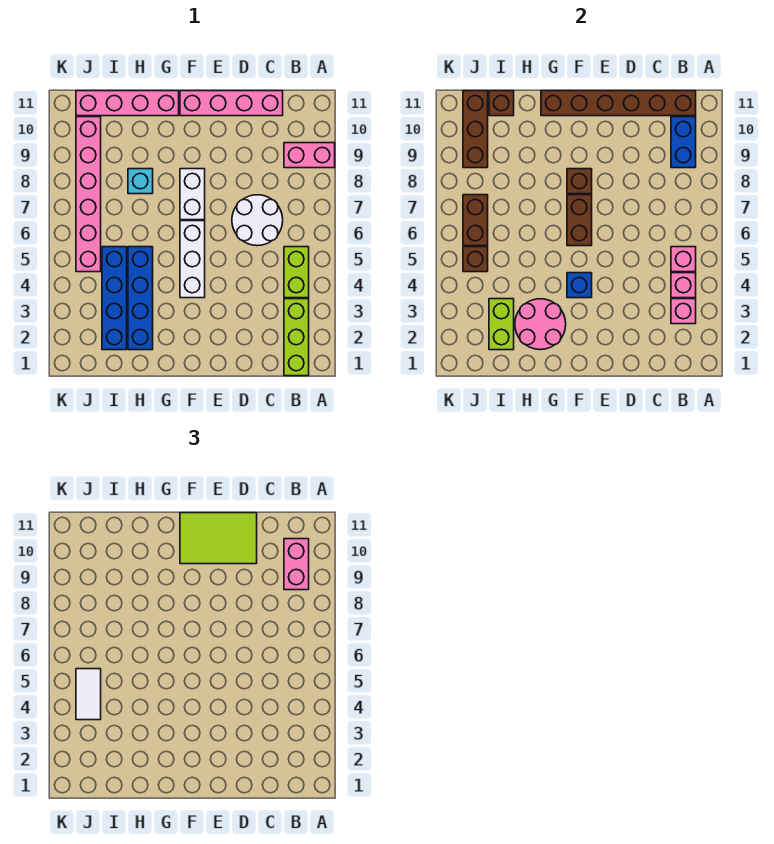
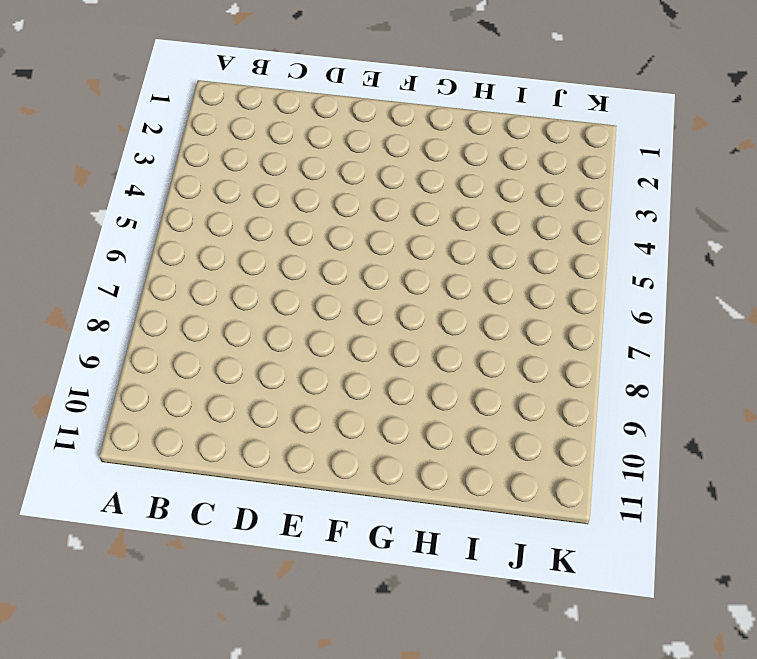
none -> pink brick A9:B9 level 1
none -> lime brick B1:B3 level 1
none -> lime brick B4:B5 level 1

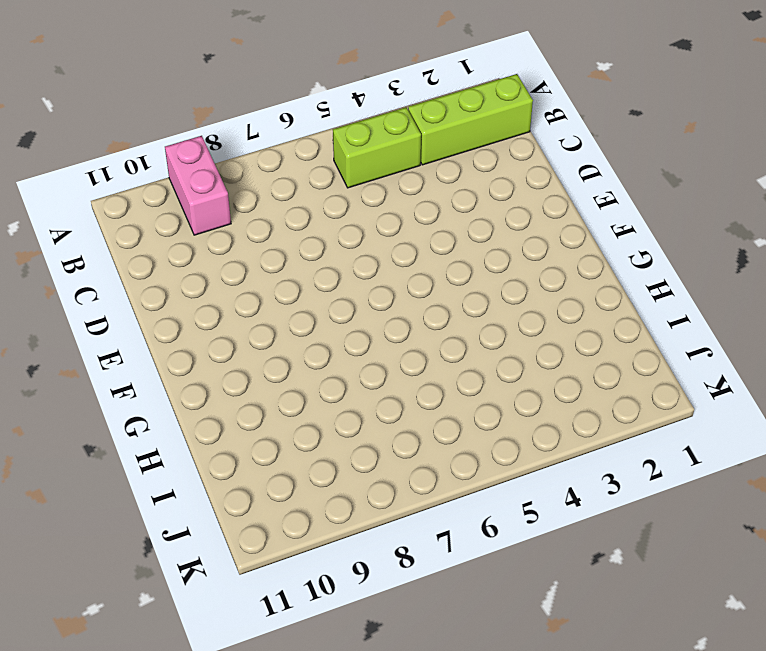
none -> white round brick C6:D7 level 1
none -> pink brick C11:F11 level 1
none -> white brick F4:F6 level 1

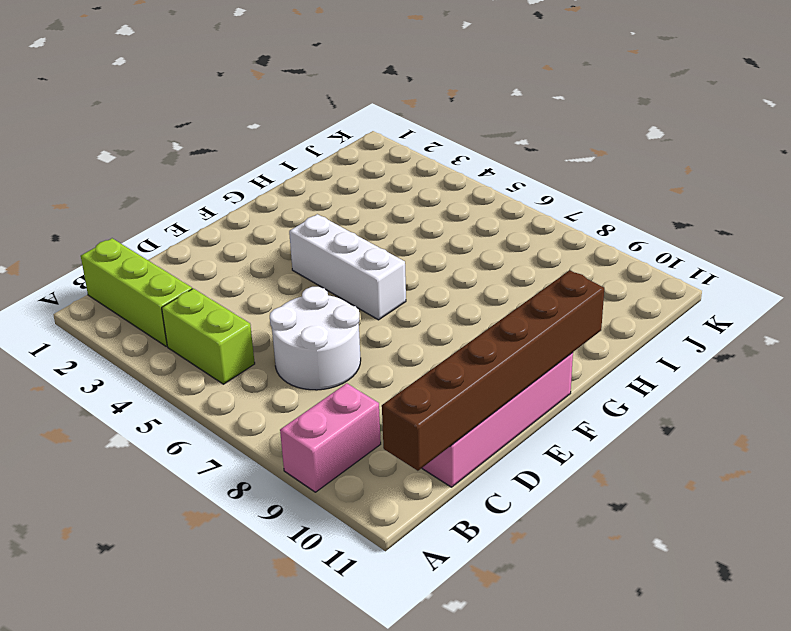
none -> white brick F7:F8 level 1
none -> pink brick G11:J11 level 1
none -> blue brick H2:H5 level 1

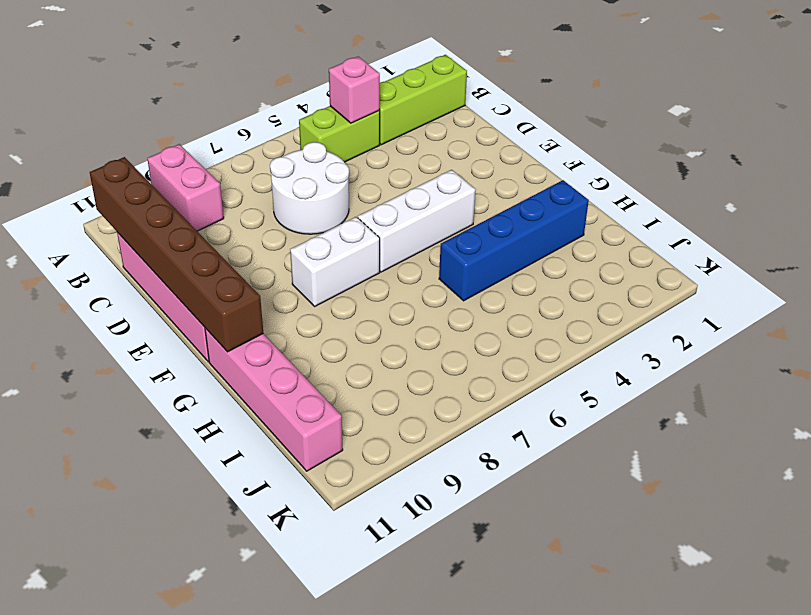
none -> cyan brick H8 level 1
none -> blue brick I2:I5 level 1
none -> pink brick J5:J10 level 1

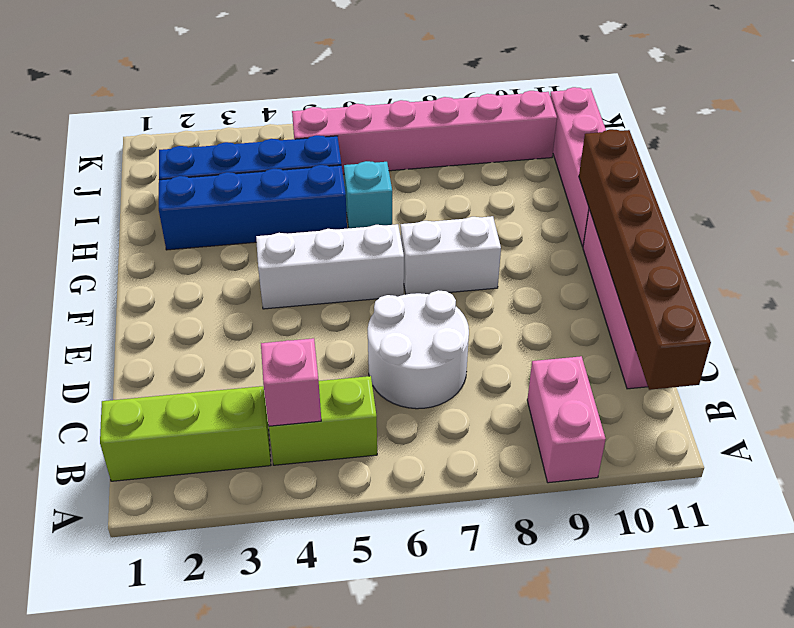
cyan brick H6 level 1 -> cyan brick H8 level 1
none -> pink brick B3 level 2
none -> pink brick B5 level 2
none -> blue brick B9:B10 level 2

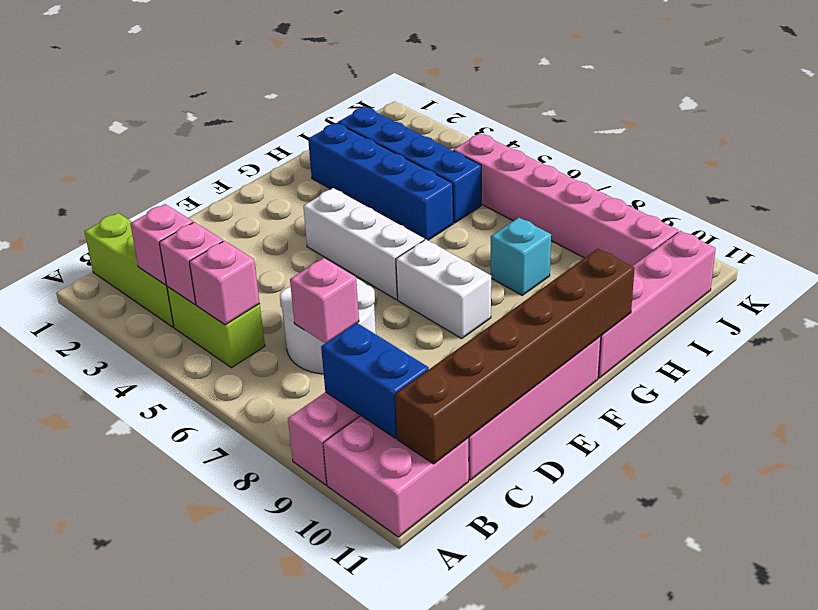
pink brick A10:B11 level 1 -> none
pink brick C7 level 2 -> none
none -> blue brick F4 level 2
none -> brown brick F6:F7 level 2
none -> brown brick F8 level 2

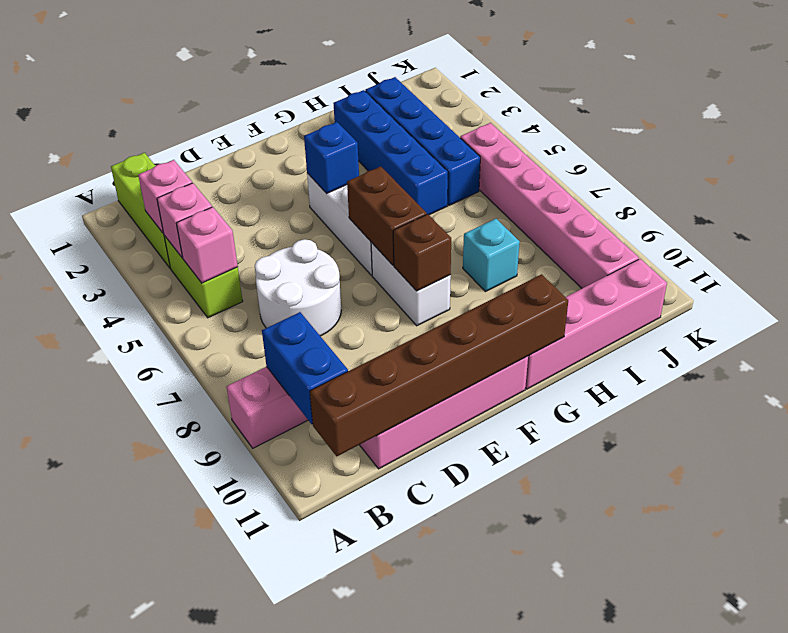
none -> pink round brick G2:H3 level 2
none -> lime brick I2:I3 level 2
none -> brown brick I11 level 2

